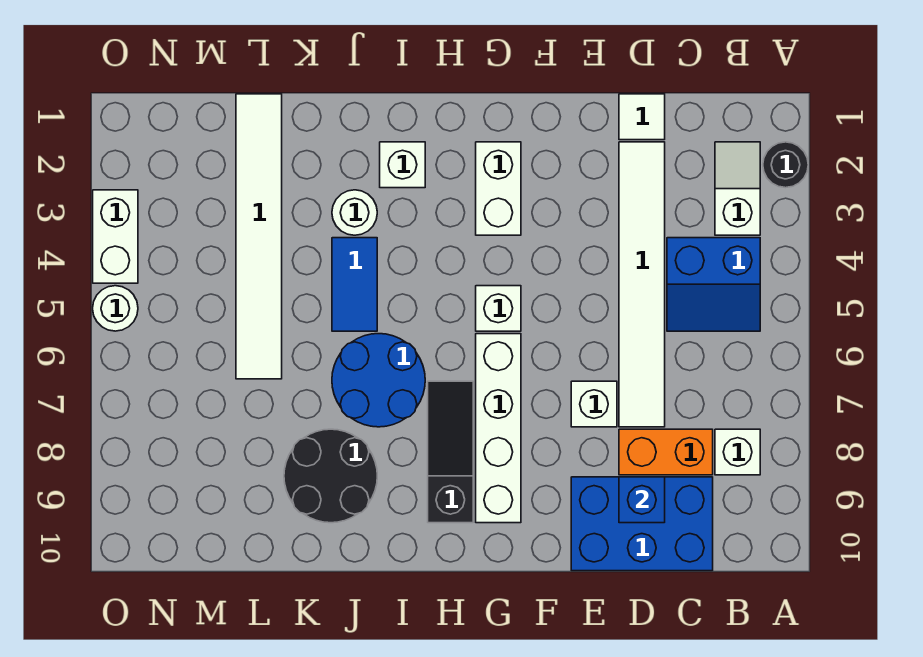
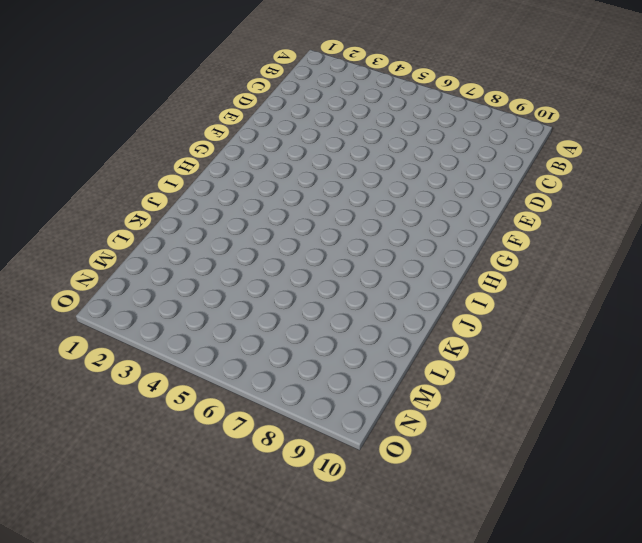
none -> black round brick A2 level 1
none -> white slope B2:B3 level 1 top 3
none -> blue slope B4:C5 level 1 top 4

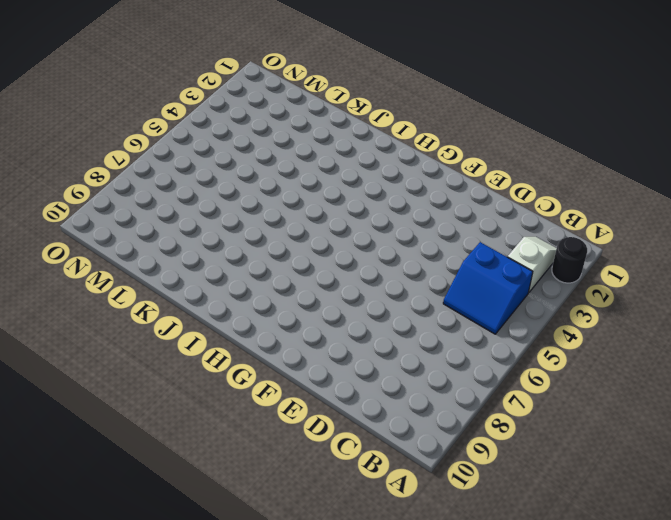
none -> white brick B8 level 1
none -> orange brick C8:D8 level 1
none -> blue brick C9:E10 level 1

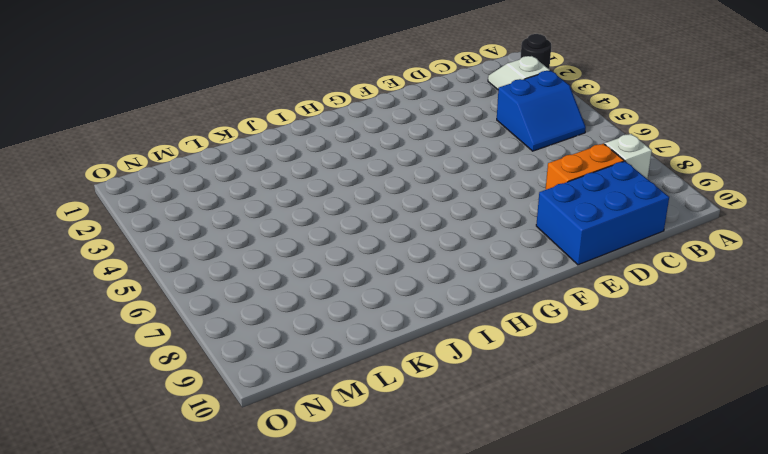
none -> white tile D1 level 1
none -> white tile D2:D7 level 1
none -> white brick E7 level 1

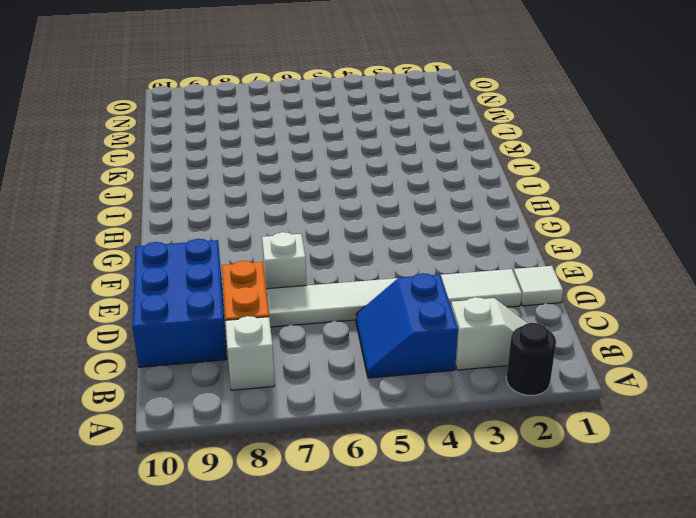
none -> white brick G2:G3 level 1
none -> white brick G5 level 1
none -> white brick G6:G9 level 1

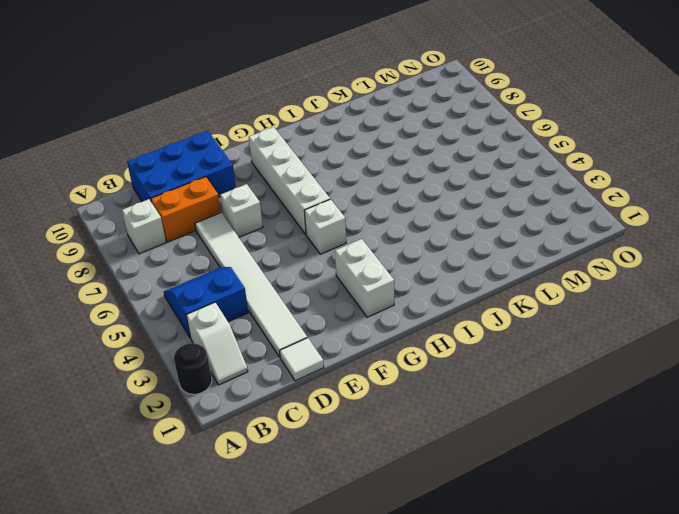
none -> black slope H7:H9 level 1 top 9
none -> white brick I2 level 1
none -> blue round brick I6:J7 level 1

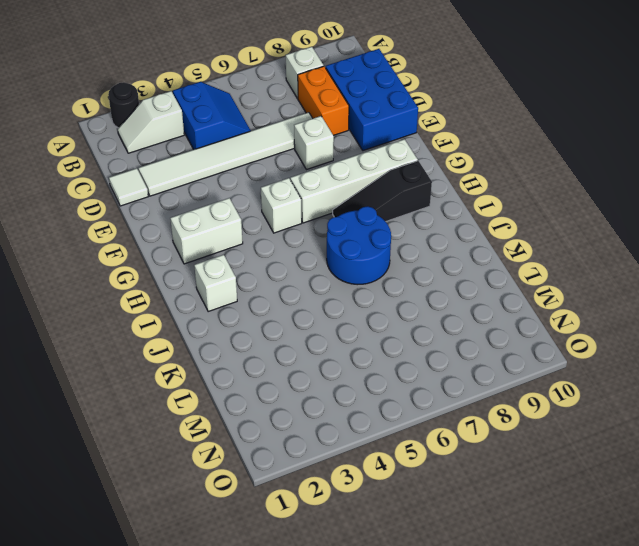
none -> white round brick J3 level 1
none -> blue tile J4:J5 level 1
none -> black round brick J8:K9 level 1

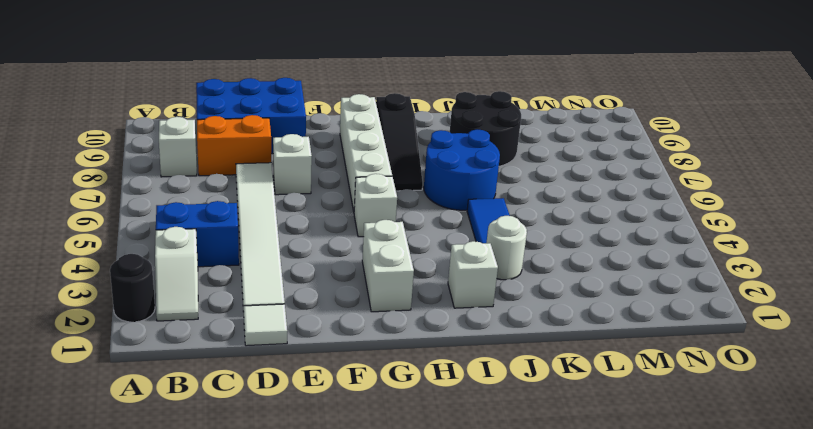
none -> white tile L1:L6 level 1
none -> white brick O3:O4 level 1
none -> white round brick O5 level 1

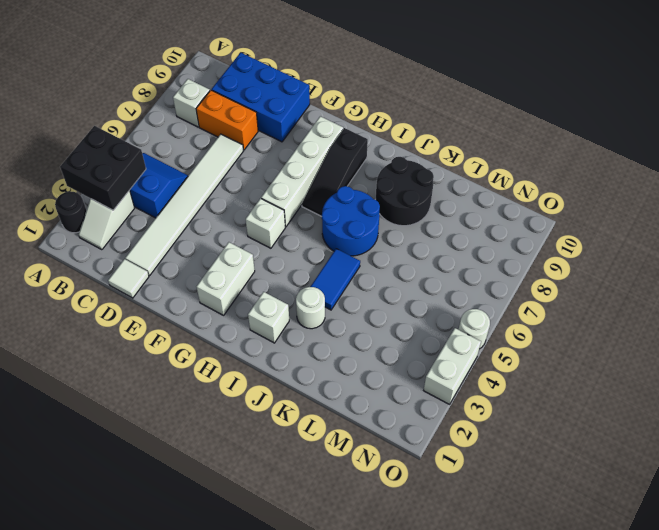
black brick A3:B4 level 2 -> none
none -> white brick E7 level 1
none -> white tile L1:L6 level 1
none -> blue brick D9 level 2

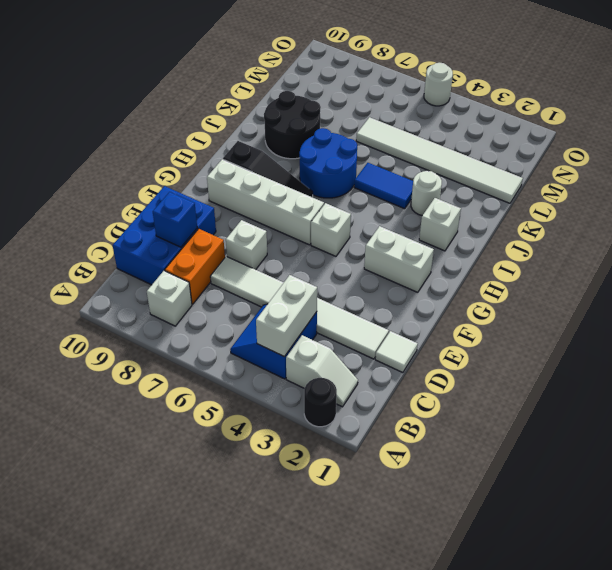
white brick B4:C4 level 2 -> white brick O3:O4 level 1

